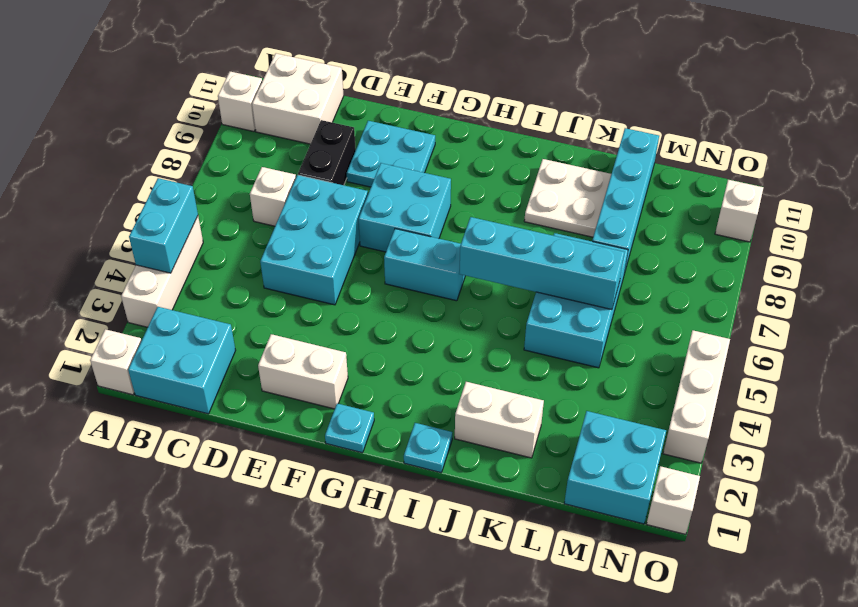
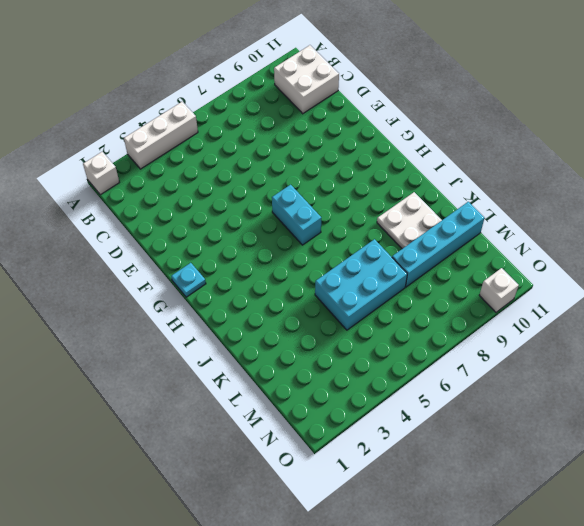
none -> white brick A10 level 1
none -> cyan brick B1:C2 level 1
none -> white brick C7 level 1

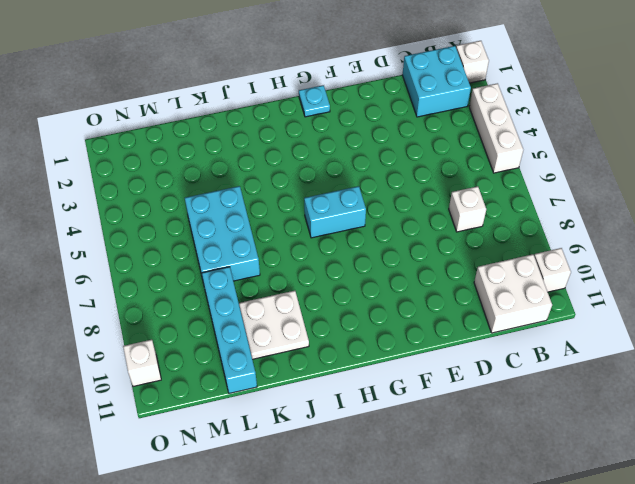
none -> cyan brick D5:E7 level 1
none -> black brick D8:D9 level 1
none -> white brick E2:F2 level 1

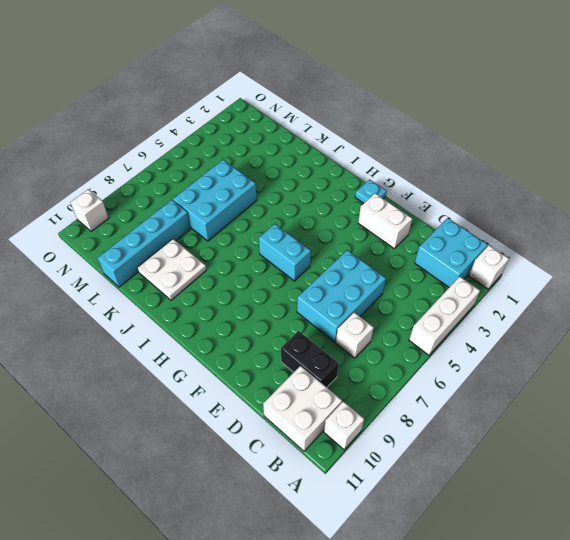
black brick C9:D9 level 1 -> black brick D8:D9 level 1
none -> cyan plate E9:F10 level 1
none -> cyan brick F7:G8 level 1
none -> cyan plate I1 level 1

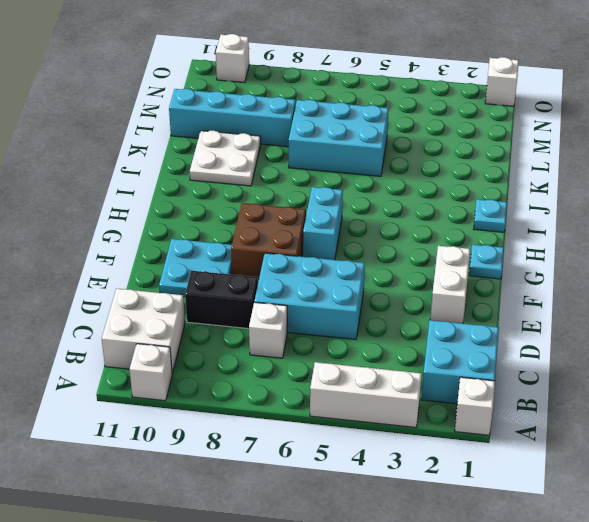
brown brick F7:G8 level 1 -> cyan brick F7:G8 level 1
none -> white brick J2:K2 level 1
none -> cyan brick M1:N2 level 1
none -> white brick O3:O5 level 1

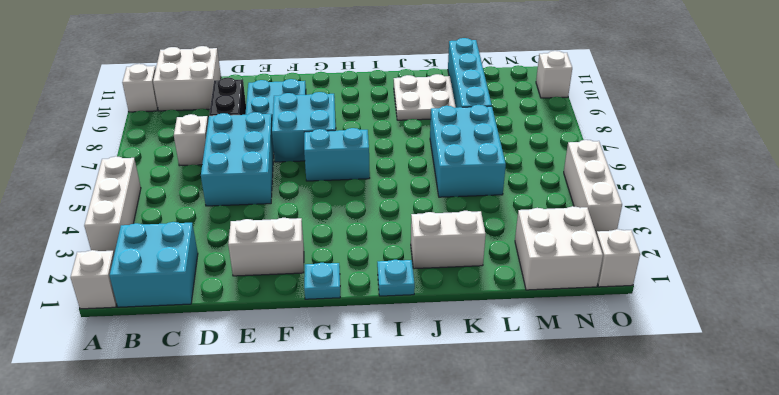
white brick M1:N2 level 1 -> cyan brick M1:N2 level 1
none -> cyan brick A4:A5 level 2
none -> cyan brick I6:L6 level 2

